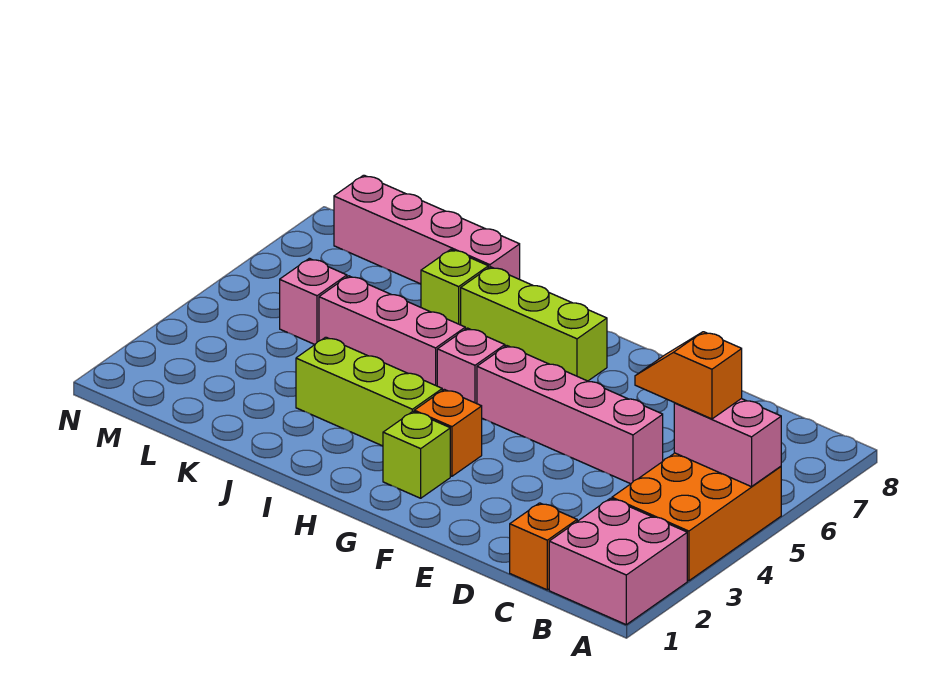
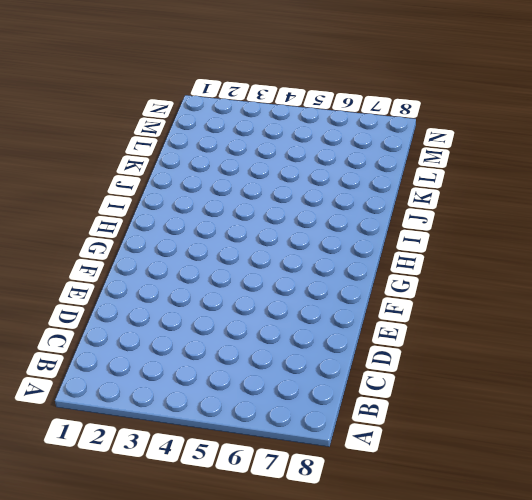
none -> pink brick A1:B2 level 1
none -> orange brick A3:B5 level 1
none -> orange brick C1 level 1

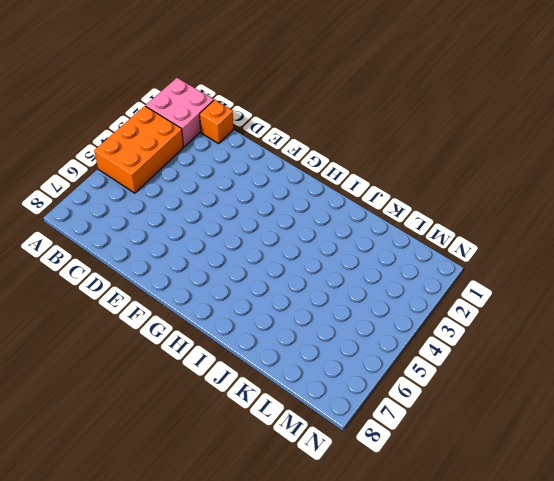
none -> pink brick D5:G5 level 1
none -> lime brick G2 level 1
none -> orange brick G3 level 1

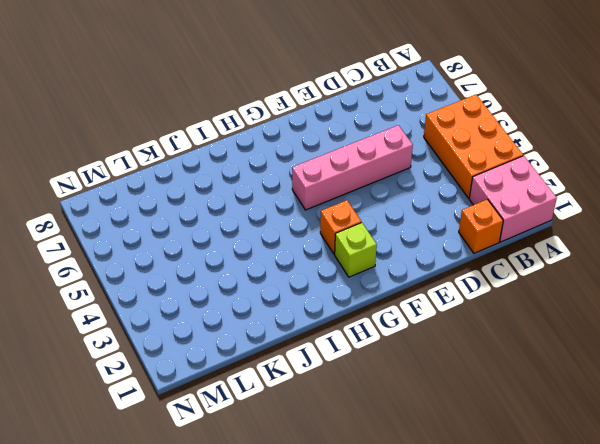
none -> lime brick G7:I7 level 1
none -> lime brick H3:J3 level 1
none -> pink brick H5 level 1

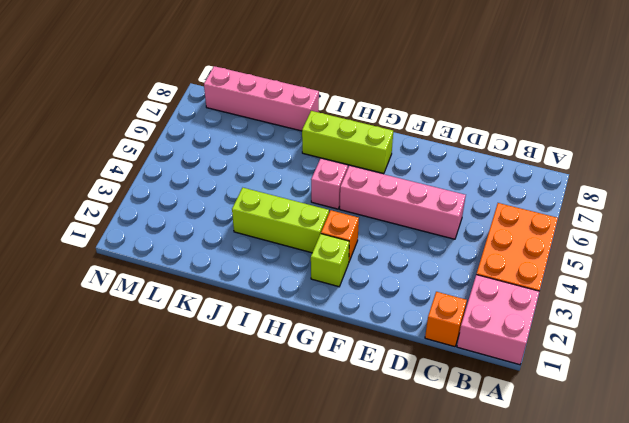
none -> pink brick I5:K5 level 1
none -> lime brick J7 level 1
none -> pink brick L5 level 1

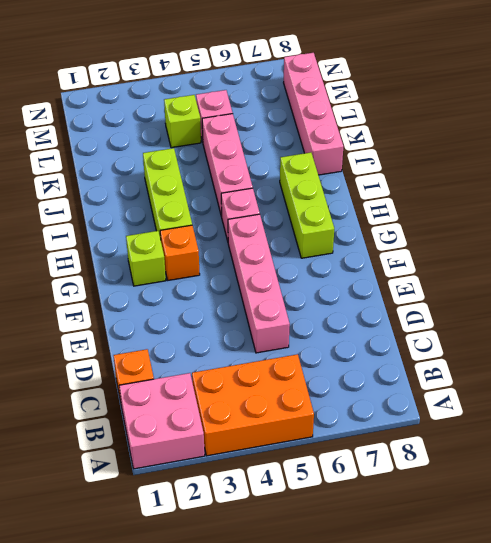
lime brick L4 level 1 -> lime brick J7 level 1
none -> pink brick A5:B5 level 2
none -> orange slope B5:C5 level 3 top B

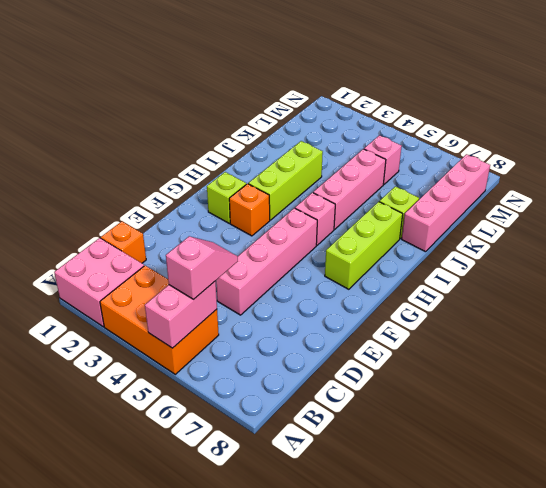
pink slope B5:C5 level 3 top B -> orange slope B5:C5 level 3 top B

